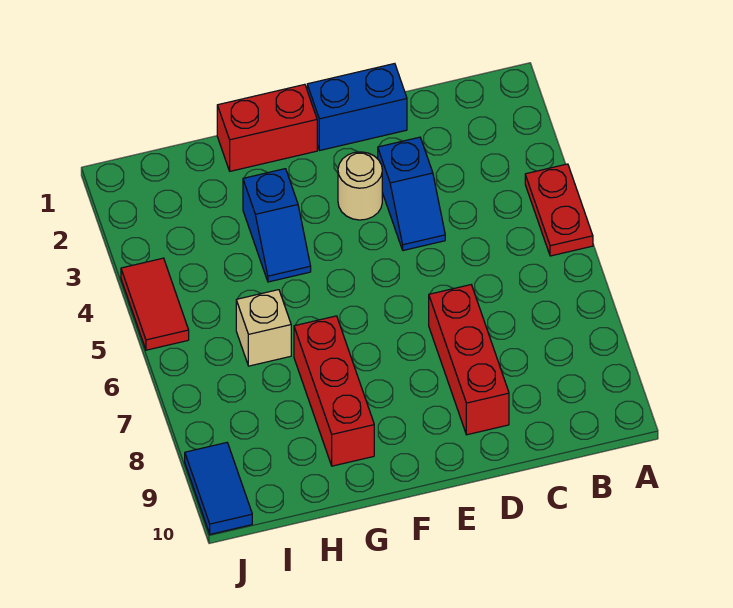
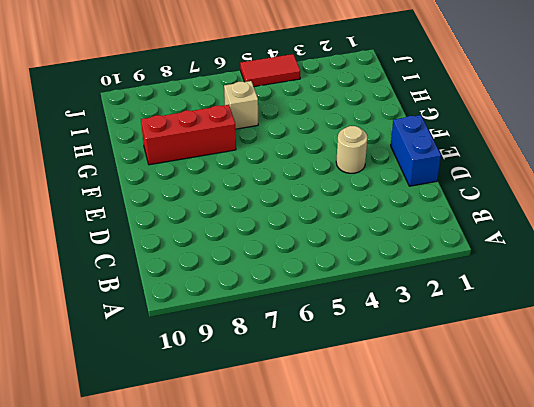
none -> red plate A4:A5 level 1
none -> blue slope D3:D4 level 1 top 3

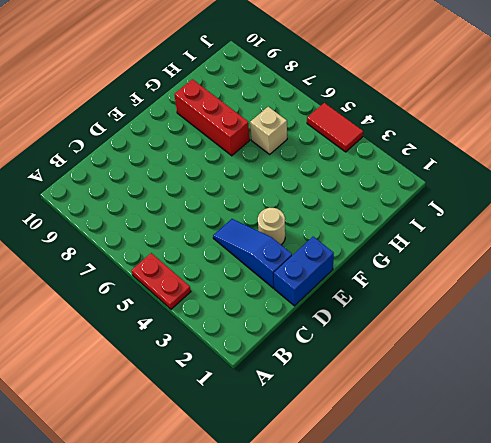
blue slope D2:D4 level 1 top 2 -> blue slope D3:D4 level 1 top 3
none -> red brick D7:D9 level 1
none -> red brick F1:G1 level 1

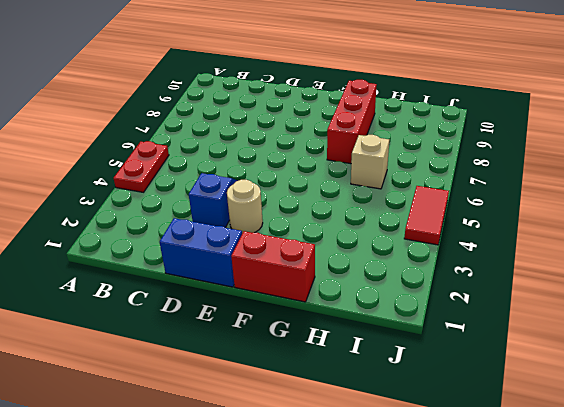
none -> red brick D7:D9 level 1
none -> blue slope G3:G4 level 1 top 3

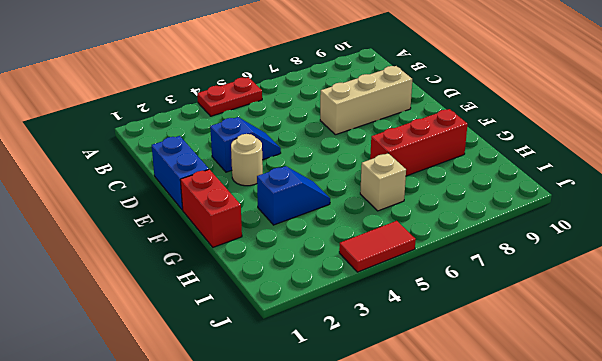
tan brick D7:D9 level 1 -> red brick D7:D9 level 1
none -> blue tile J9:J10 level 1

